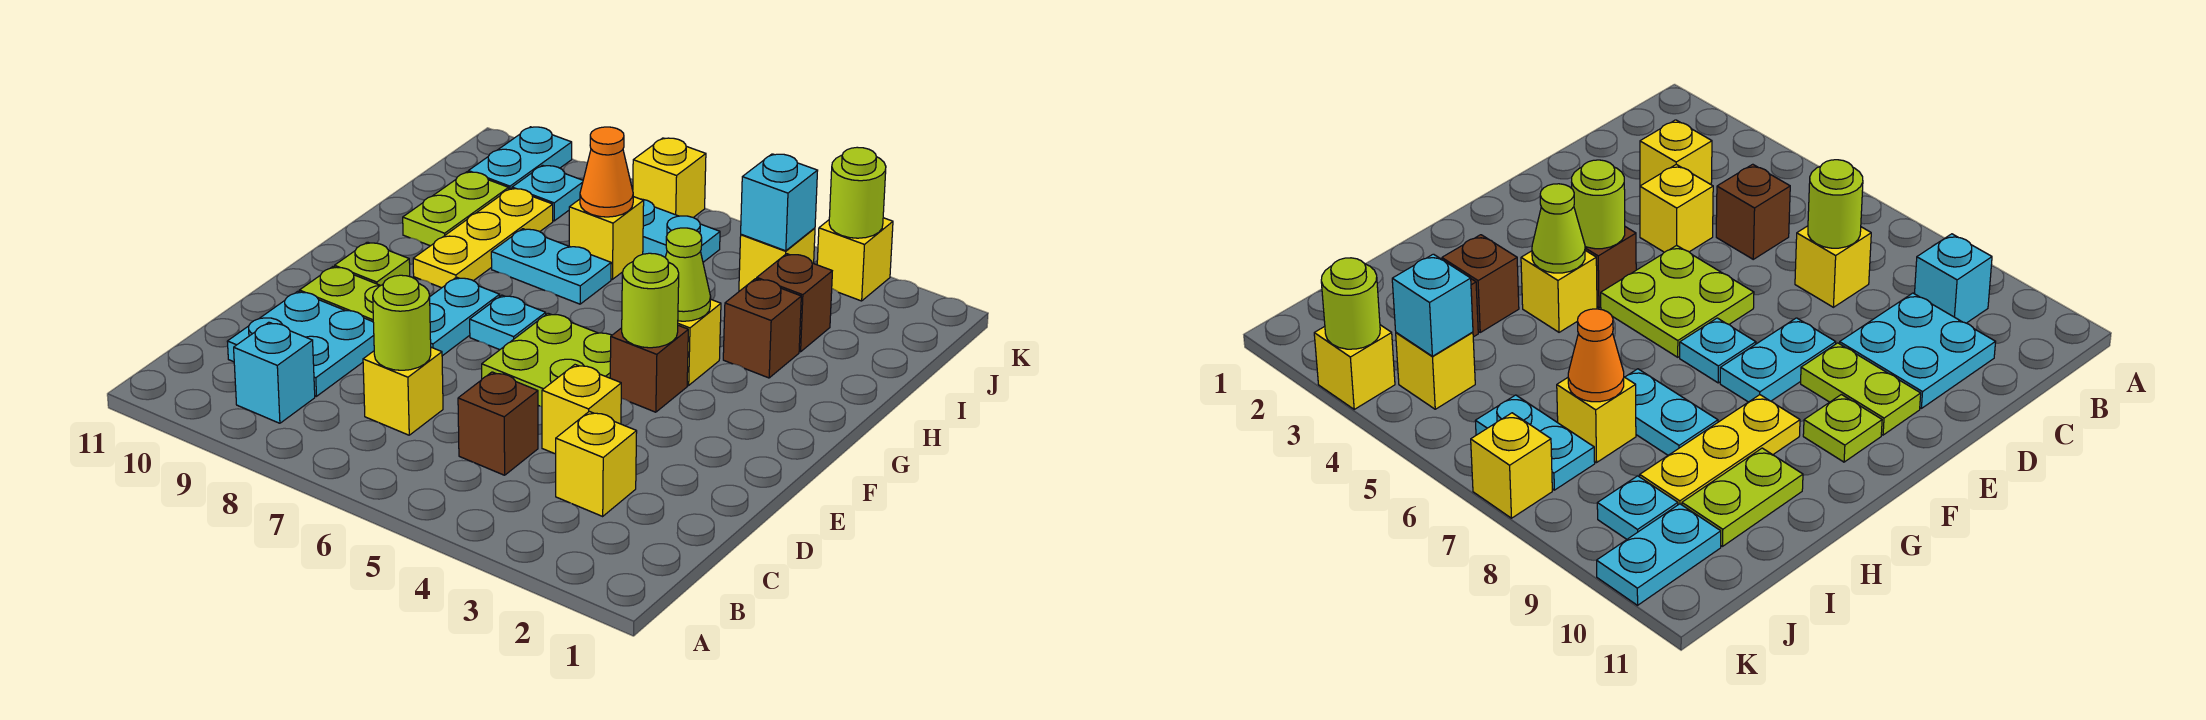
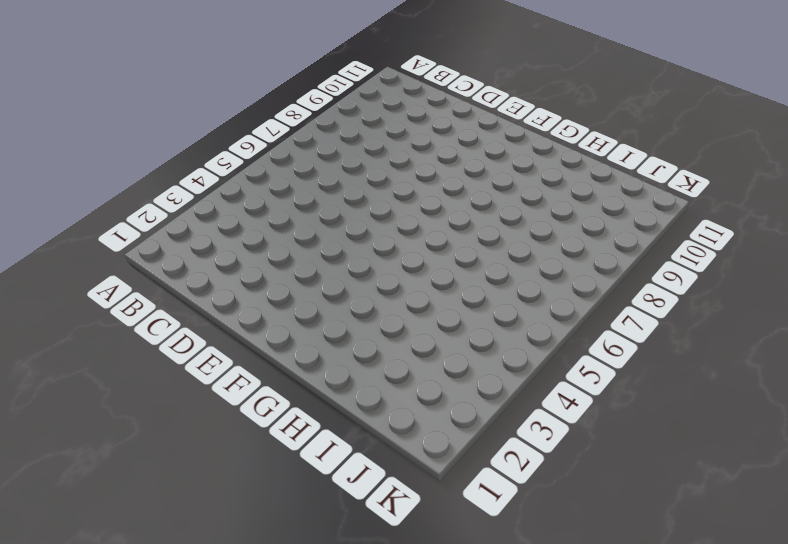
none -> cyan brick B9 level 1
none -> yellow brick C3 level 1
none -> brown brick C5 level 1
none -> yellow brick C7 level 1

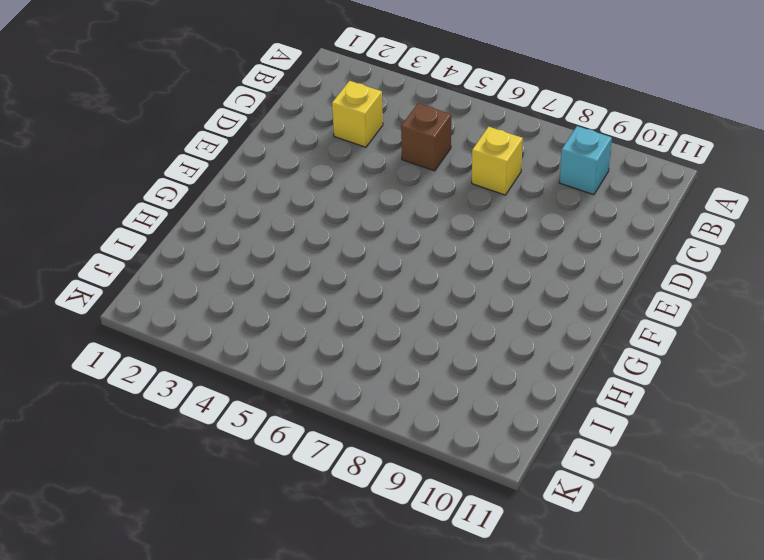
none -> cyan plate C9:D10 level 1
none -> yellow brick D4 level 1
none -> lime plate E5:F6 level 1
none -> cyan plate E8:F8 level 1

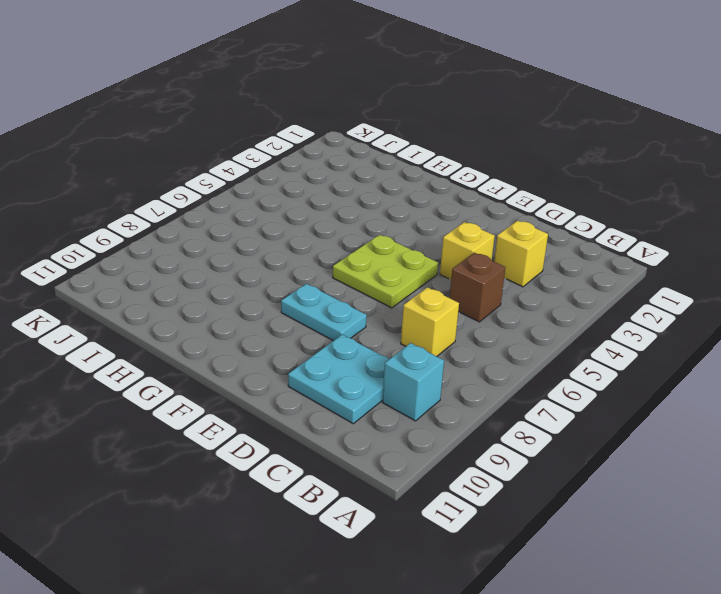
none -> lime plate E9:E10 level 1
none -> brown brick F4 level 1
none -> cyan plate F7 level 1
none -> lime plate F10 level 1

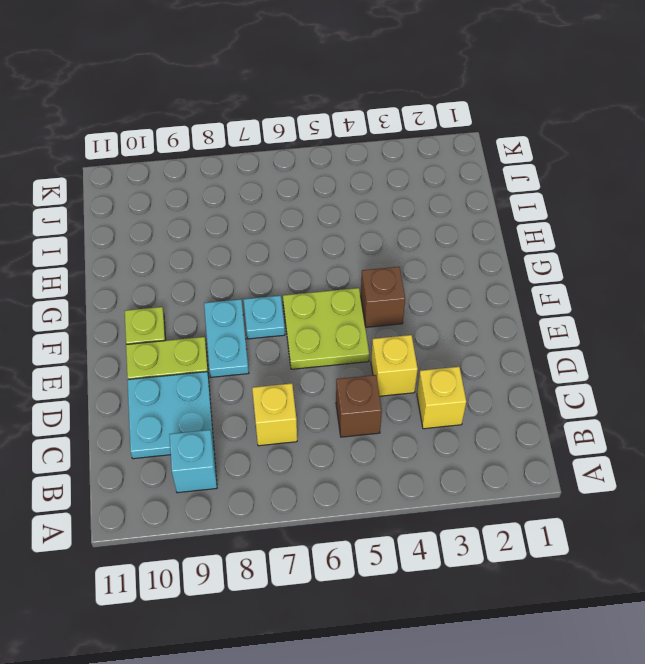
none -> yellow brick G4 level 1
none -> yellow plate G9:I9 level 1
none -> brown brick H3 level 1
none -> cyan plate H7:H8 level 1

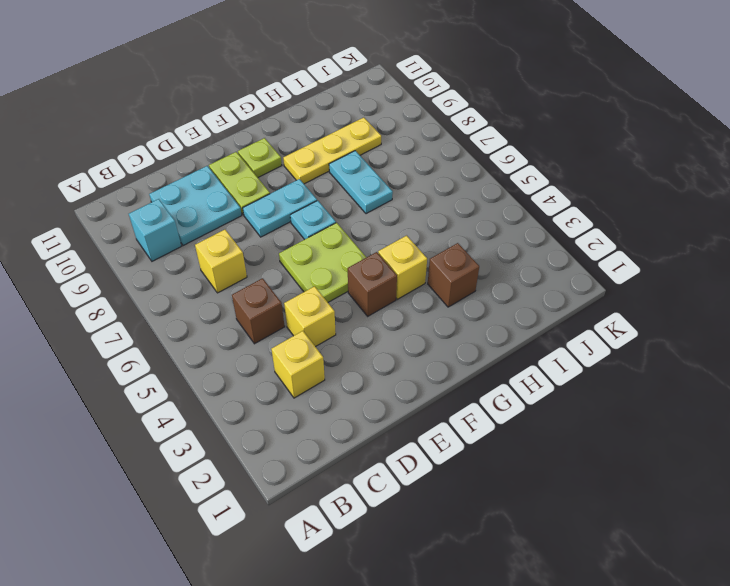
none -> lime plate H10:I10 level 1
none -> brown brick I3 level 1
none -> yellow brick I7 level 1
none -> yellow brick J4 level 1

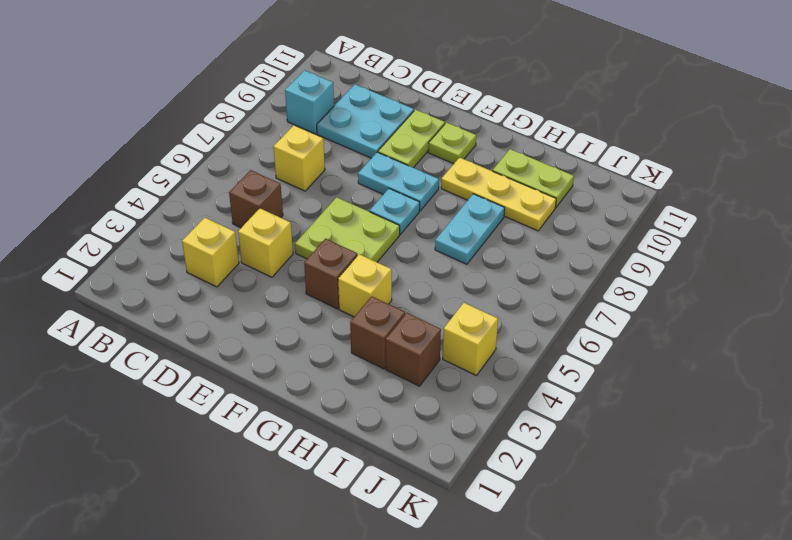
none -> yellow brick I7 level 1
none -> cyan plate J6:J7 level 1
none -> cyan plate J9 level 1
none -> cyan plate J10:K10 level 1

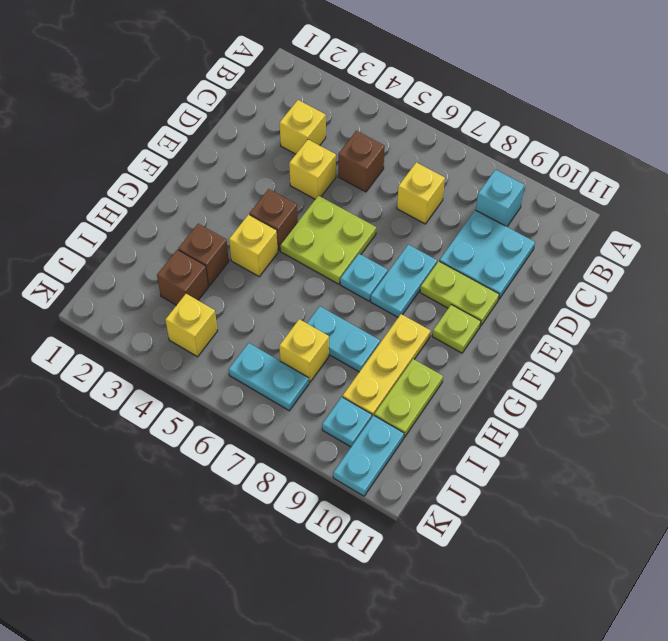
none -> yellow brick K3 level 1
none -> yellow brick K7 level 1
none -> lime round brick C7 level 2
none -> lime round brick F4 level 2

